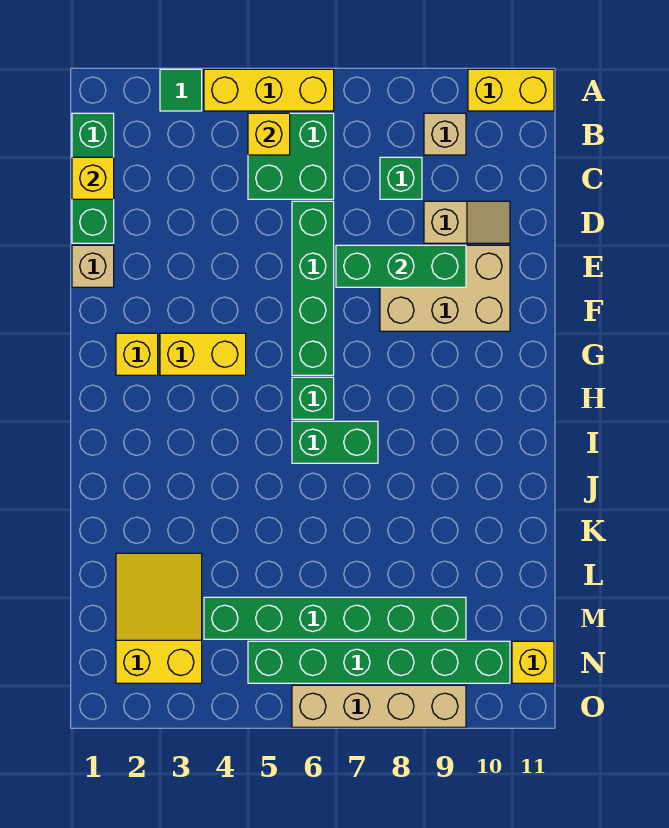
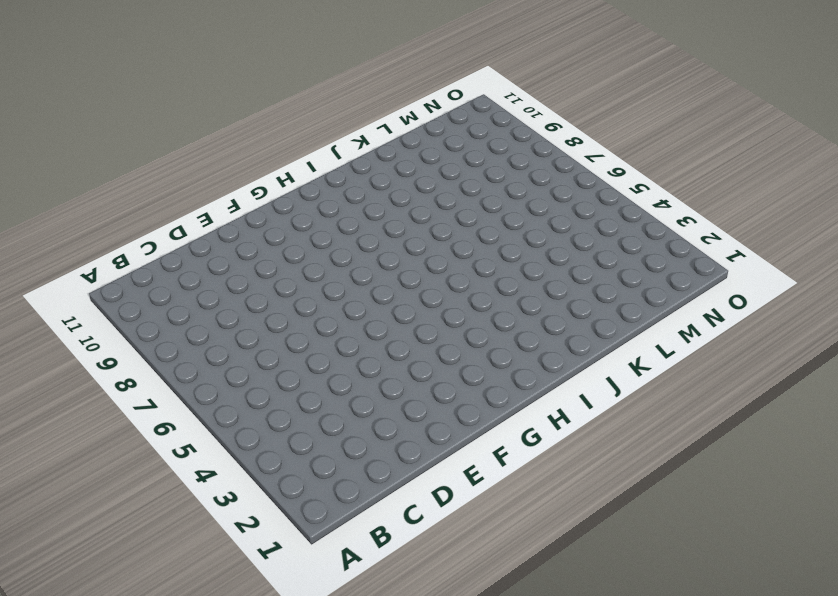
none -> green tile A3 level 1
none -> yellow brick A4:A6 level 1
none -> yellow brick A10:A11 level 1

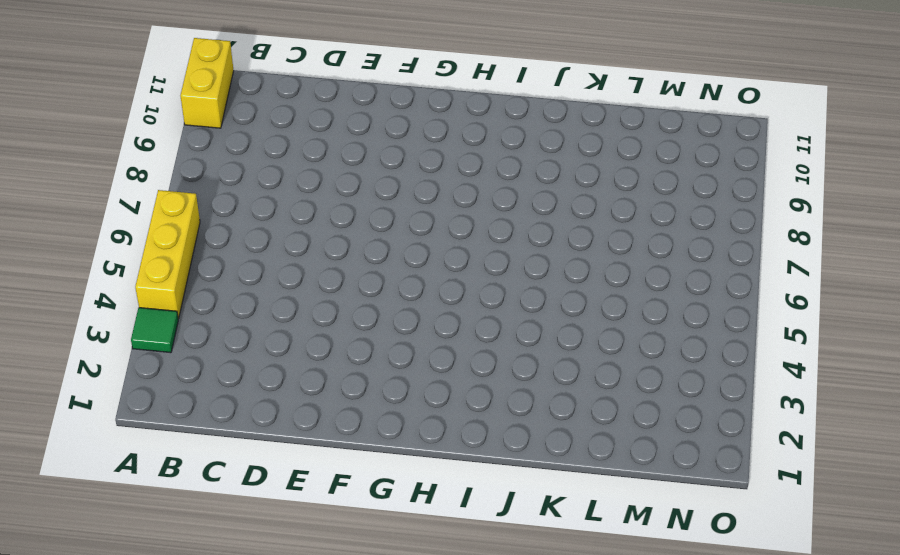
none -> green brick B1:D1 level 1
none -> green brick B5:C6 level 1
none -> tan brick B9 level 1

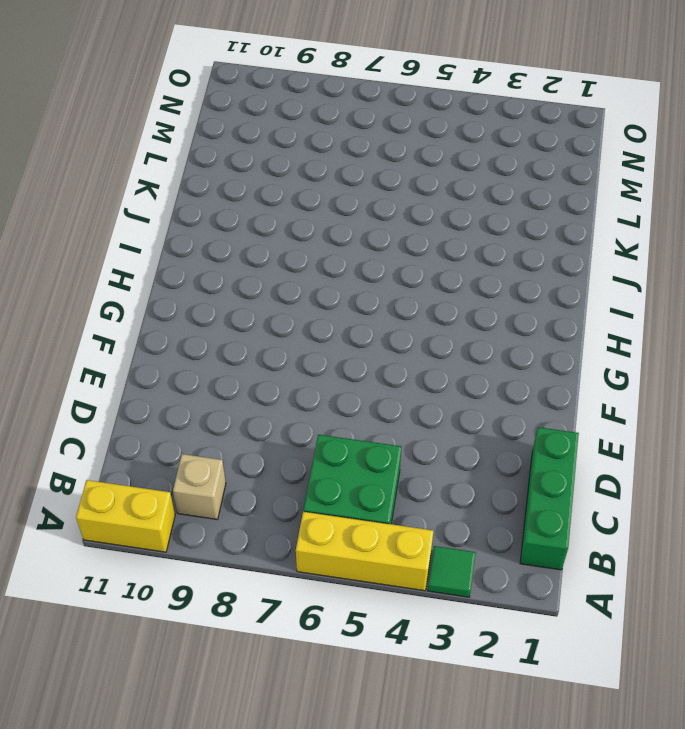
none -> green brick C8 level 1
none -> green brick D6:G6 level 1
none -> tan slope D9:D10 level 1 top 9

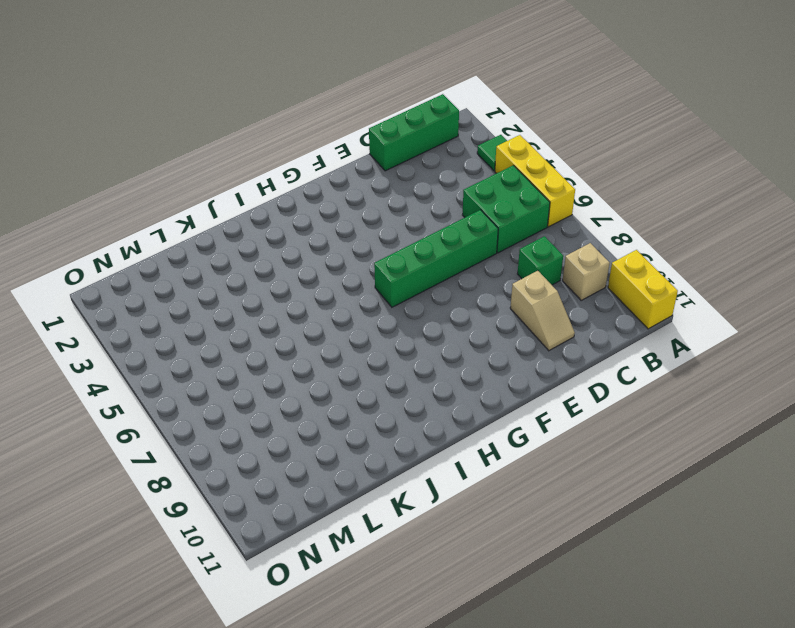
none -> tan brick E1 level 1
none -> tan brick E8:F10 level 1
none -> yellow brick G2 level 1

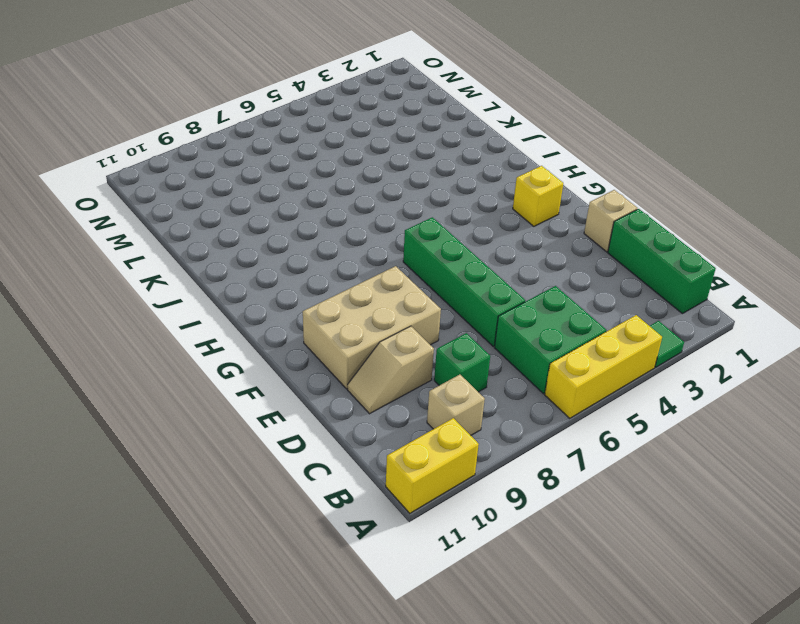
none -> yellow brick G3:G4 level 1
none -> green brick H6 level 1
none -> green brick I6:I7 level 1

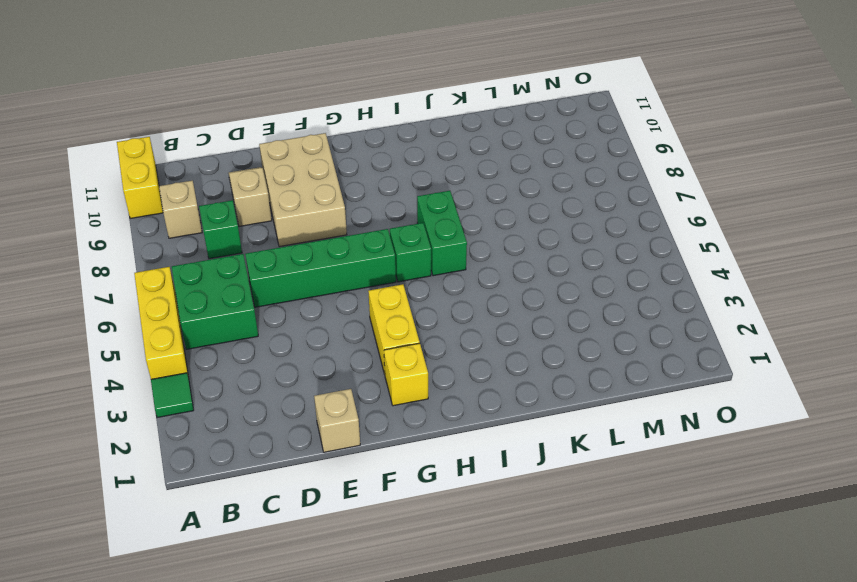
none -> green brick B1:D1 level 1
none -> yellow slope L2:N3 level 1 top N
none -> green brick M4:M9 level 1

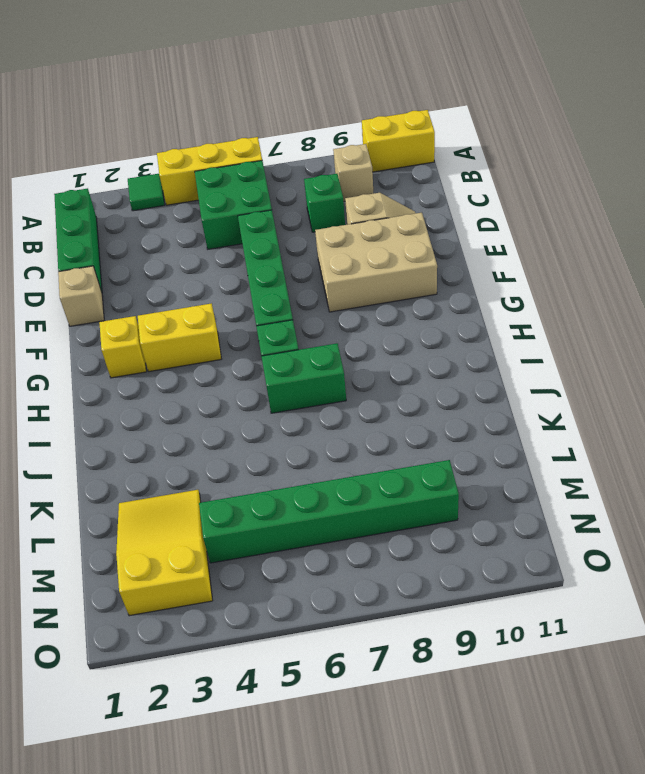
none -> green brick N5:N10 level 1
none -> yellow brick N11 level 1
none -> tan brick O6:O9 level 1

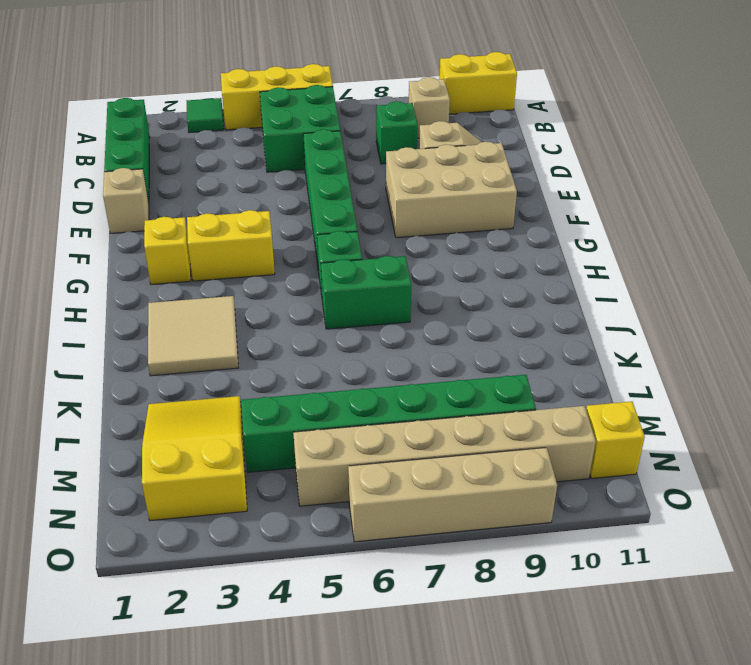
tan tile I2:J3 level 1 -> none
tan brick N5:N10 level 1 -> green brick N5:N10 level 1
none -> yellow brick B5 level 2
none -> yellow brick C1 level 2
none -> green brick E7:E9 level 2

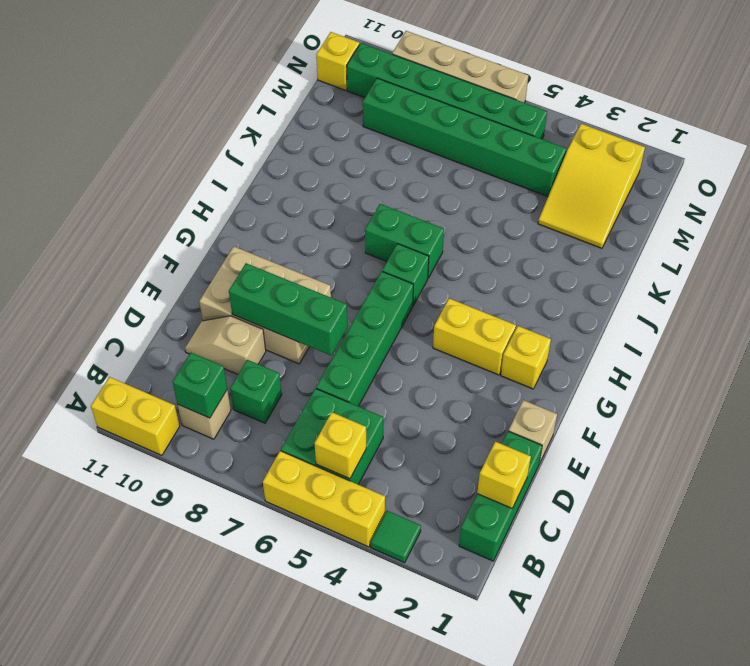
green brick B9 level 2 -> none

